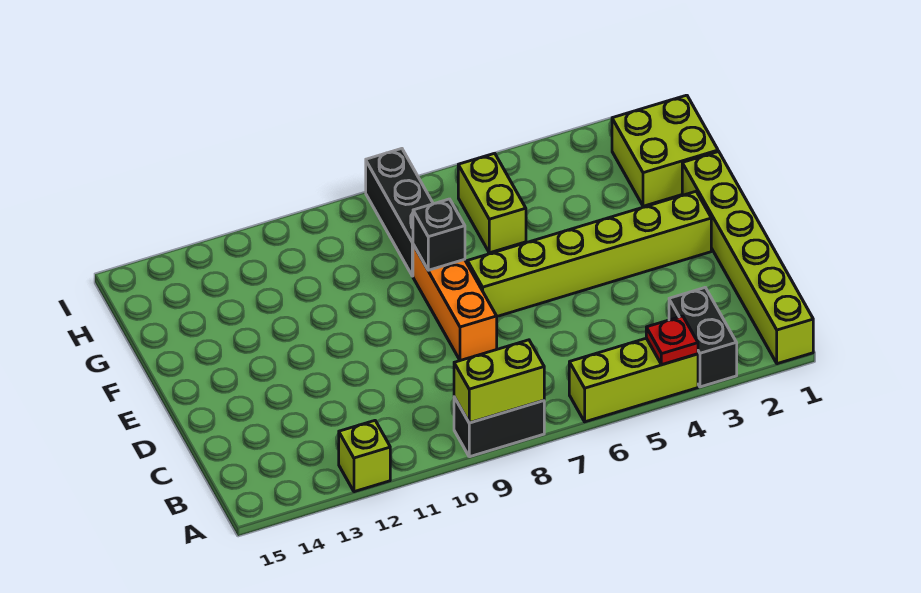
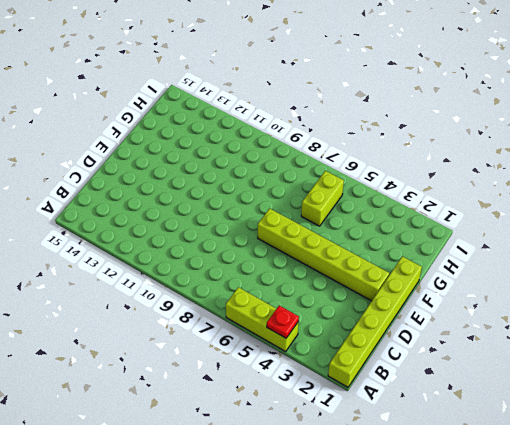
none -> black brick A3:B3 level 1
none -> black brick A8:A9 level 1
none -> lime brick A12 level 1

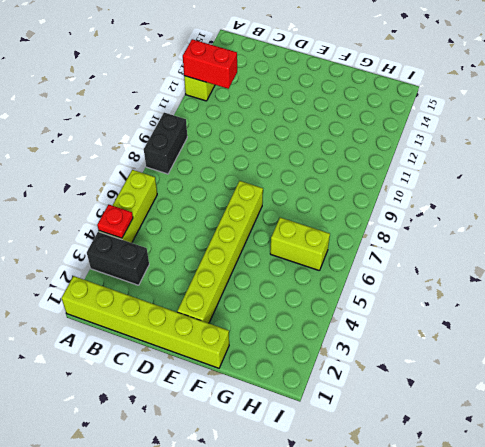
red brick A12:B12 level 2 -> none
none -> orange brick D8:F8 level 1
none -> lime brick G1:H2 level 1
none -> black brick G8:I8 level 1

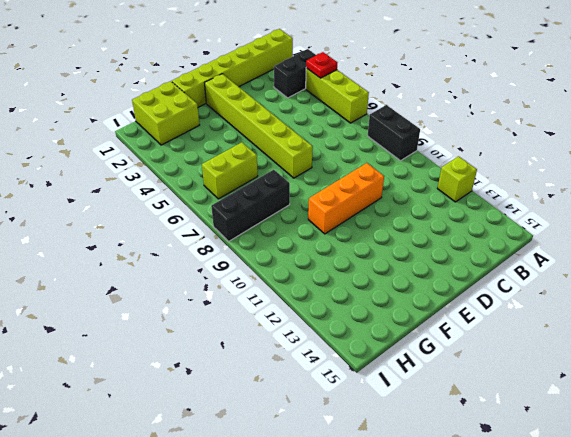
orange brick D10:F10 level 1 -> orange brick D8:F8 level 1
none -> lime brick A8:A9 level 2
none -> black brick F8 level 2

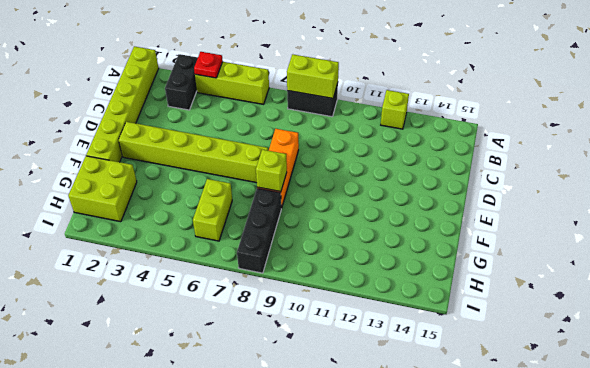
lime brick F8 level 2 -> black brick F8 level 2

